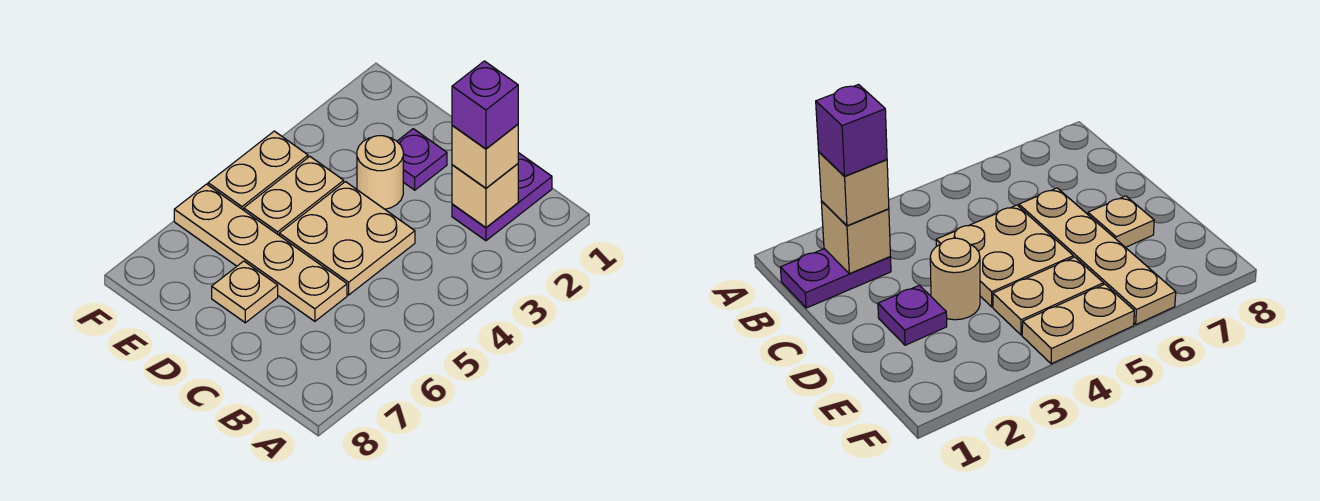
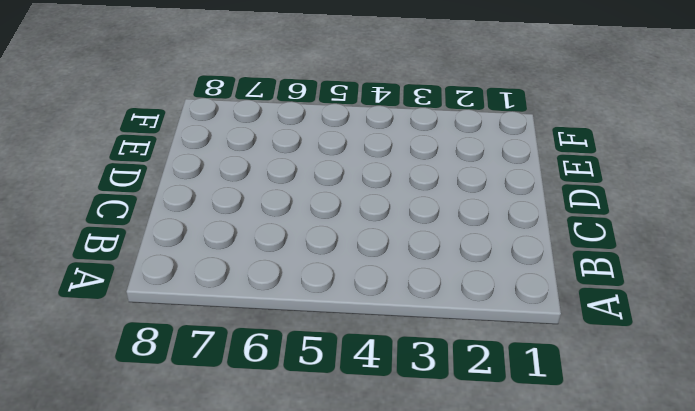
none -> purple plate B1:B2 level 1
none -> tan plate C4:D5 level 1

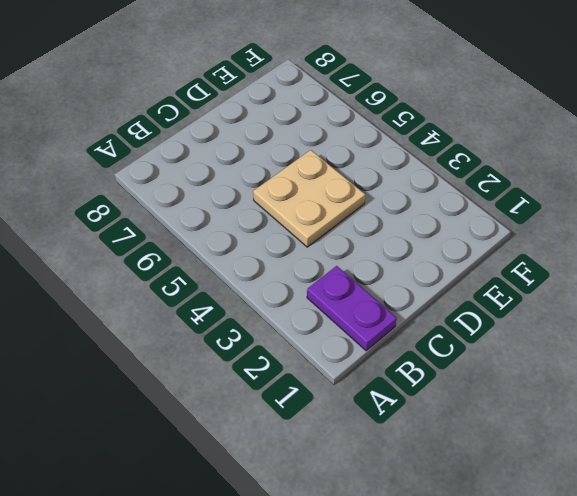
none -> tan plate C6:F6 level 1
none -> purple plate D2 level 1

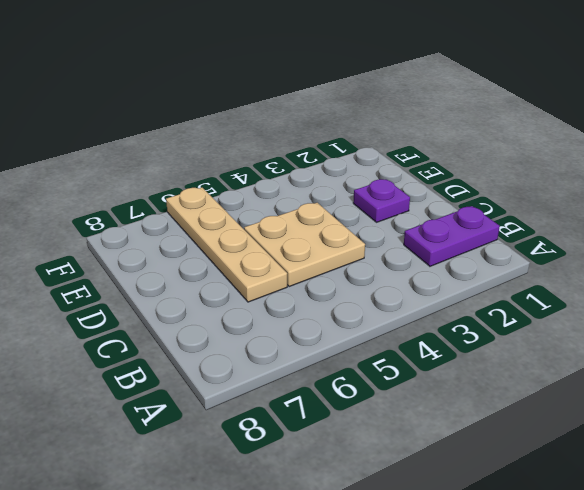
none -> tan round brick D3 level 1
none -> tan plate D7 level 1

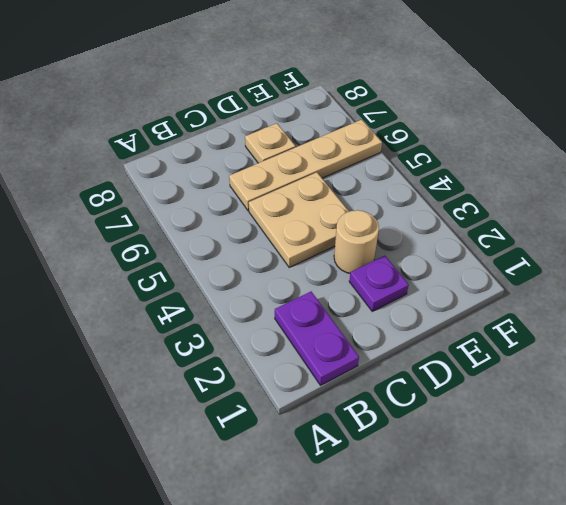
none -> tan plate E4:E5 level 1
none -> tan plate F4:F5 level 1

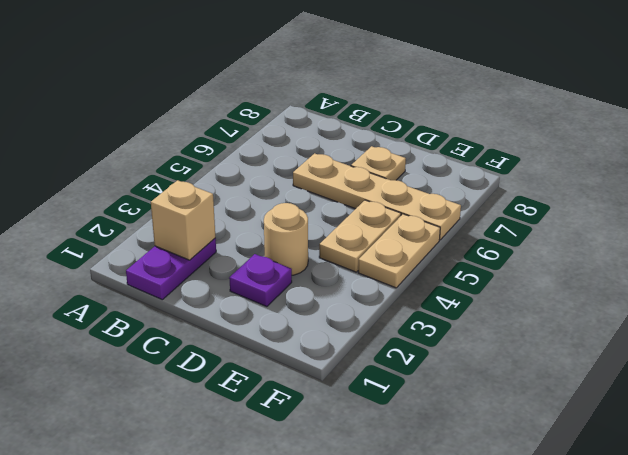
none -> tan plate C4:D5 level 1
none -> tan brick B2 level 3

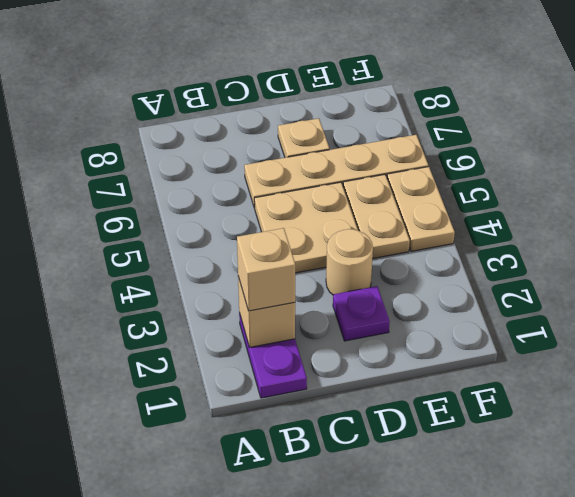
none -> purple brick B2 level 4

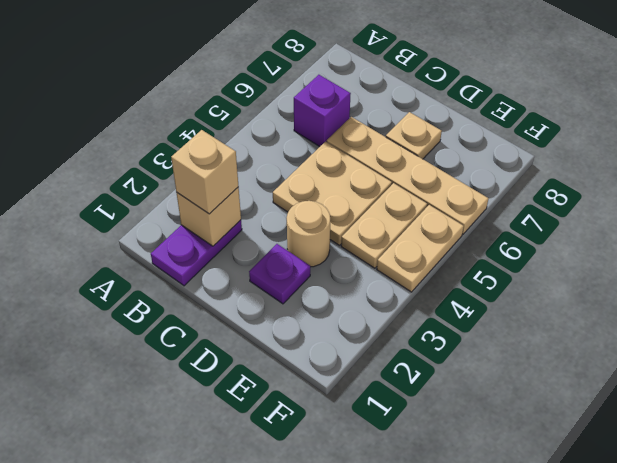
purple brick B6 level 1 -> purple brick B2 level 4

